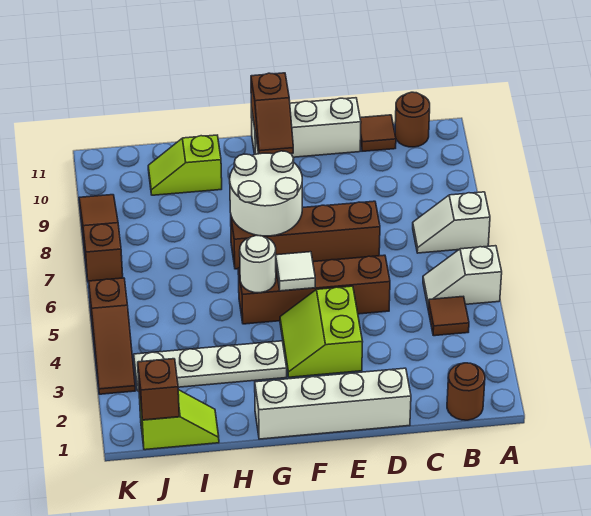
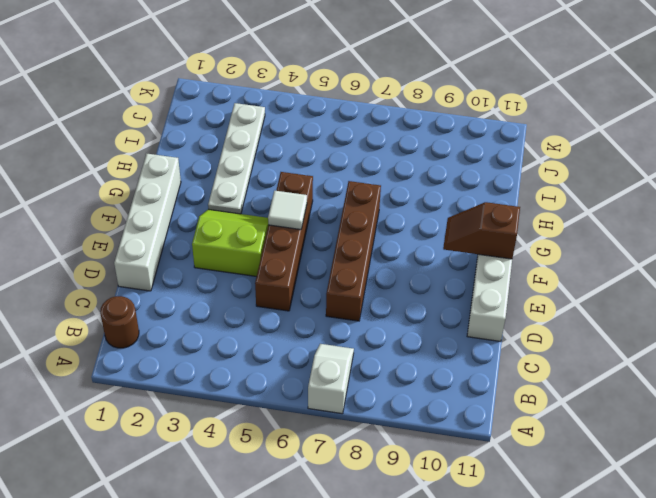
none -> white slope A5:B5 level 1 top A
none -> brown tile B4 level 1
none -> brown round brick B11 level 1

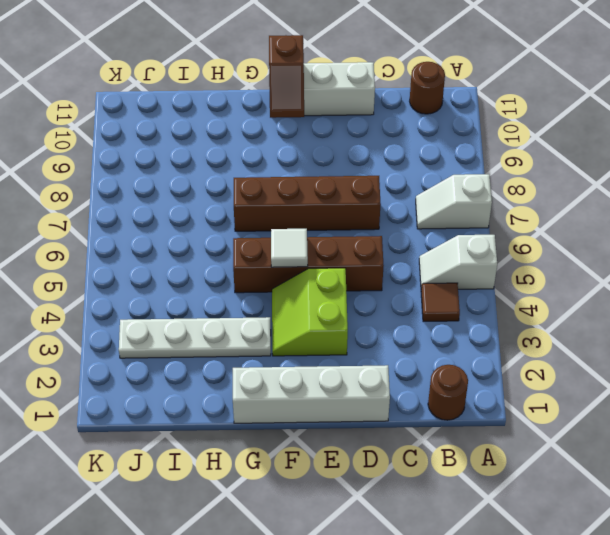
none -> brown tile C11 level 1
none -> lime slope H10:I10 level 1 top H
none -> lime slope I1:J1 level 1 top J

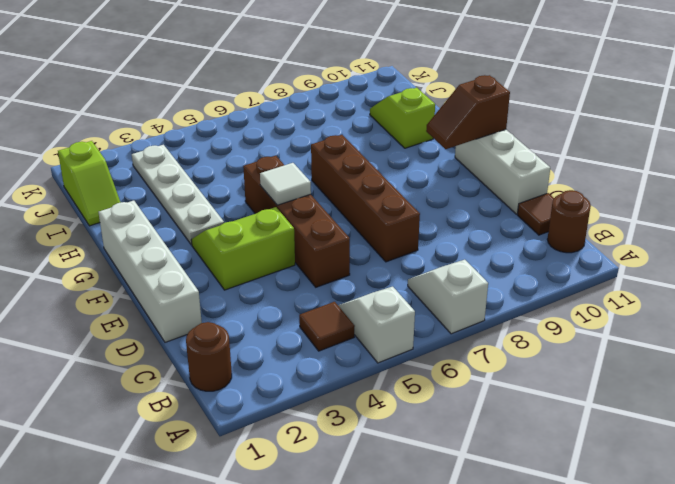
none -> brown slope K3:K5 level 1 top 5
none -> brown slope K7:K9 level 1 top 7
none -> white round brick F7:G8 level 2

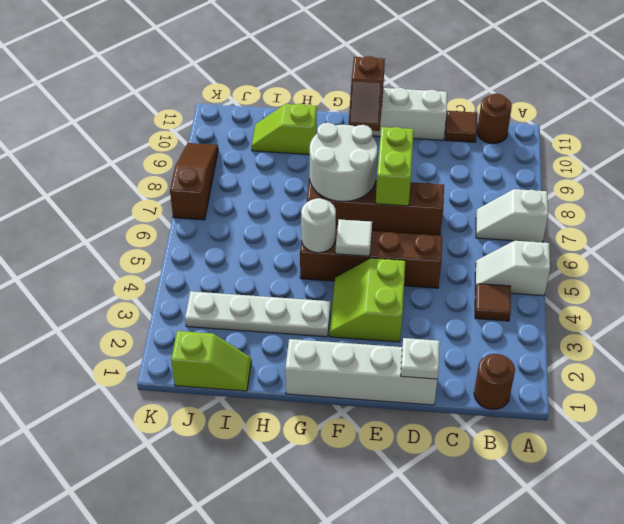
white plate D1 level 2 -> none
lime brick E7:E8 level 2 -> none
none -> brown slope K3:K5 level 1 top 5
none -> brown brick J1 level 2

